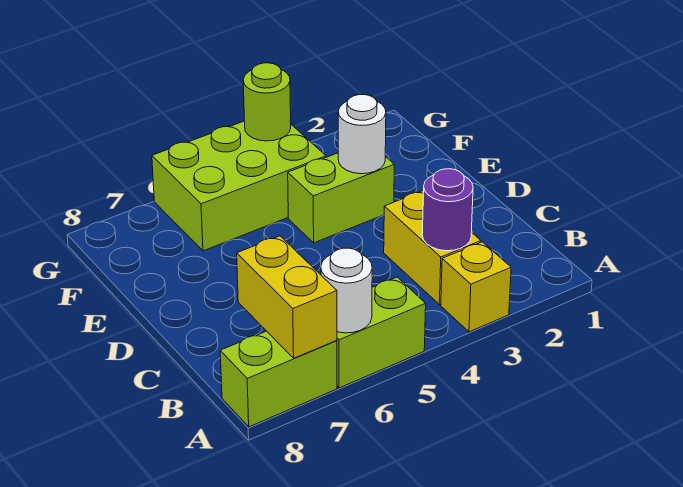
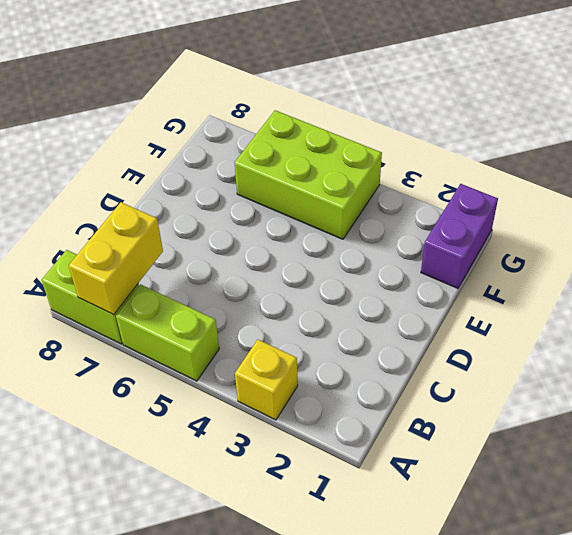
purple brick F1:G1 level 1 -> none
none -> yellow brick B3:C3 level 1
none -> lime brick E3:E4 level 1

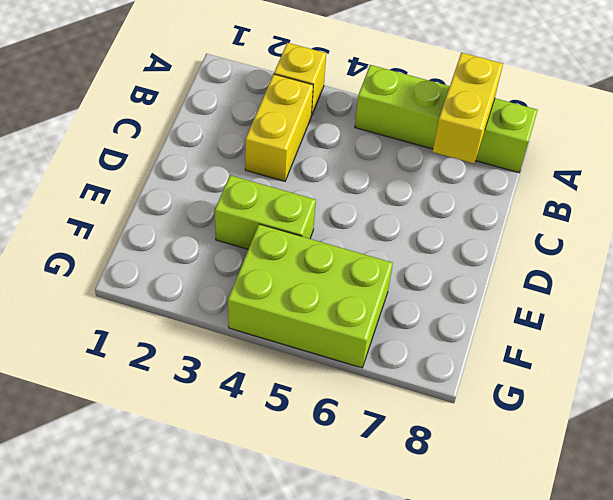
none -> white round brick A6 level 2
none -> purple round brick B3 level 2

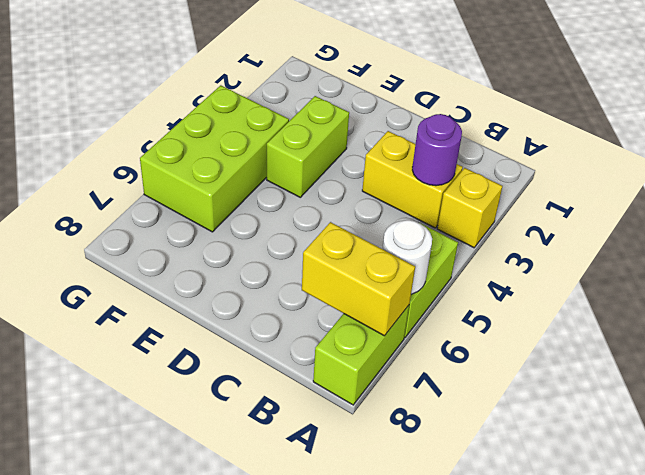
none -> white round brick E3 level 2
none -> lime round brick G4 level 2

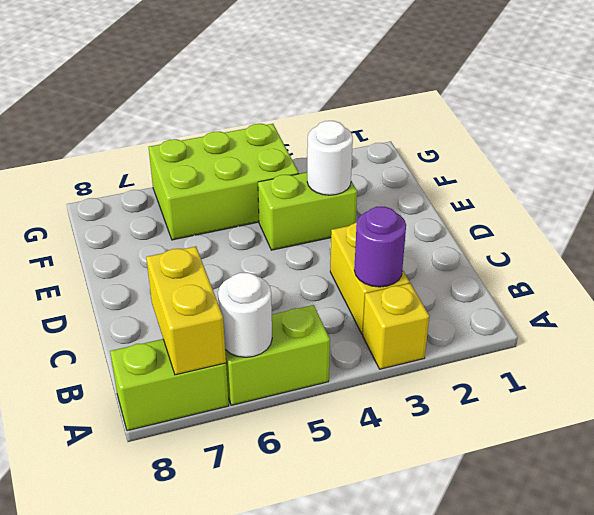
none -> lime round brick G4 level 2

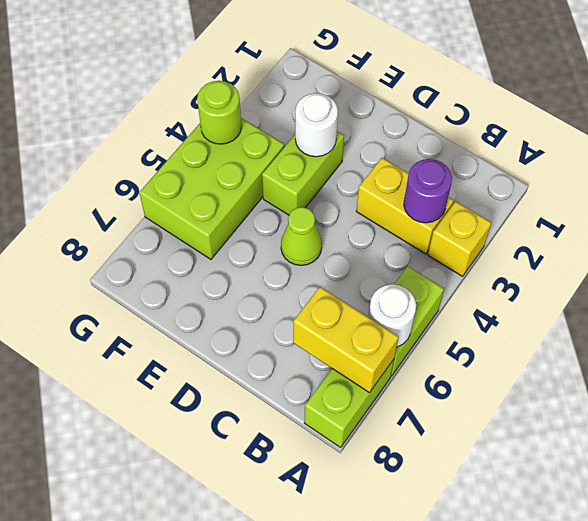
lime cone D5 level 1 -> none

